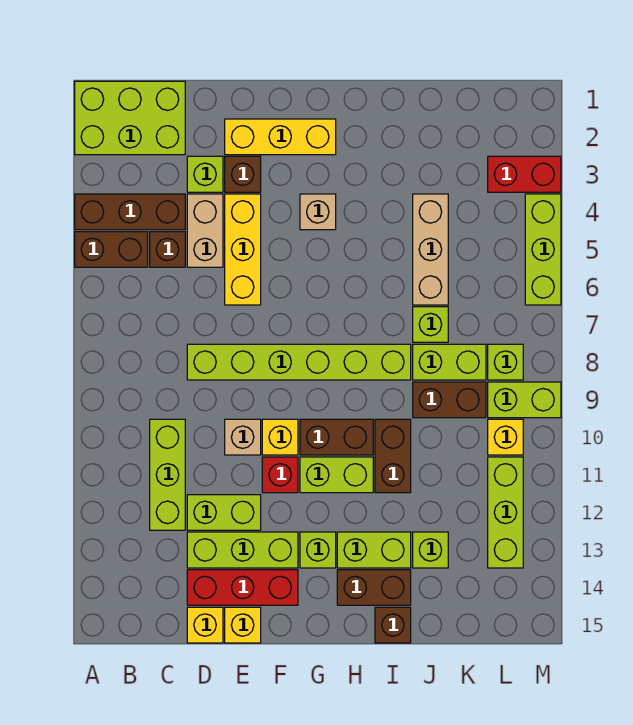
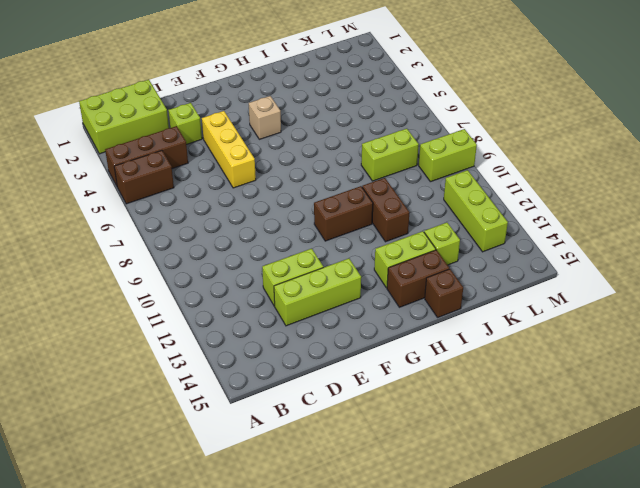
none -> brown brick C5 level 1
none -> lime brick C10:C12 level 1
none -> tan brick D4:D5 level 1
none -> lime brick D8:I8 level 1

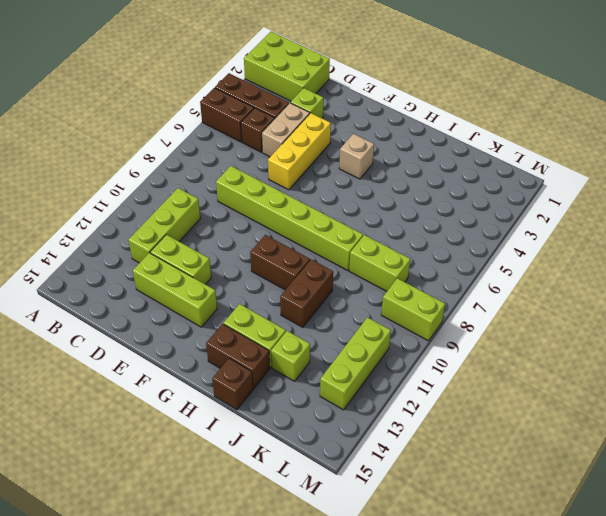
none -> red brick D14:F14 level 1
none -> yellow brick D15 level 1
none -> yellow brick E2:G2 level 1
none -> brown brick E3 level 1

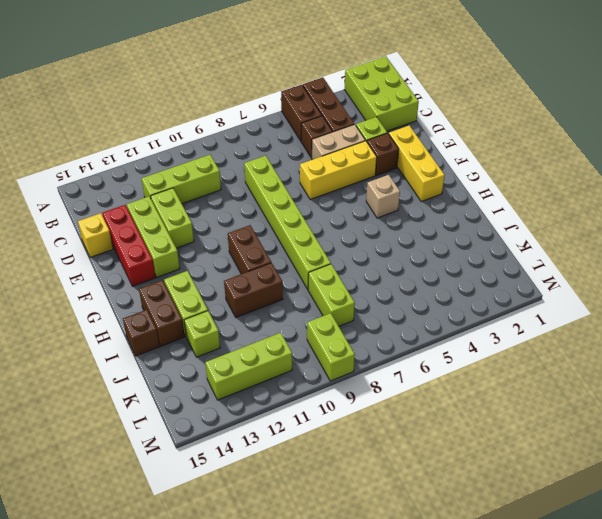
none -> tan brick E10 level 1
none -> yellow brick E15 level 1
none -> yellow brick F10 level 1
none -> red brick F11 level 1

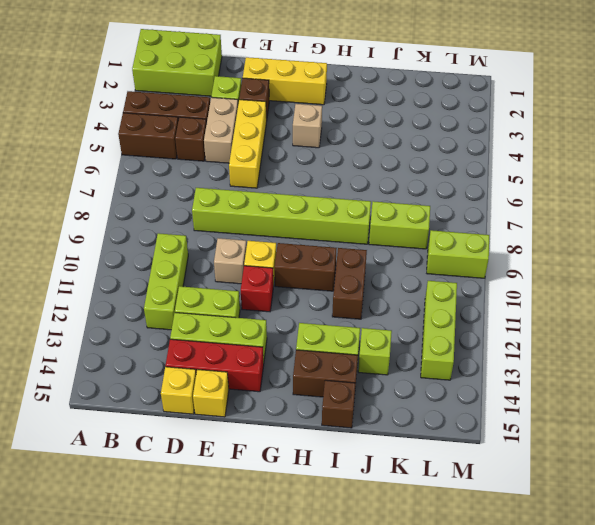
none -> lime brick G11:H11 level 1
none -> lime brick G13 level 1
none -> tan brick J4:J6 level 1
none -> lime brick J7 level 1

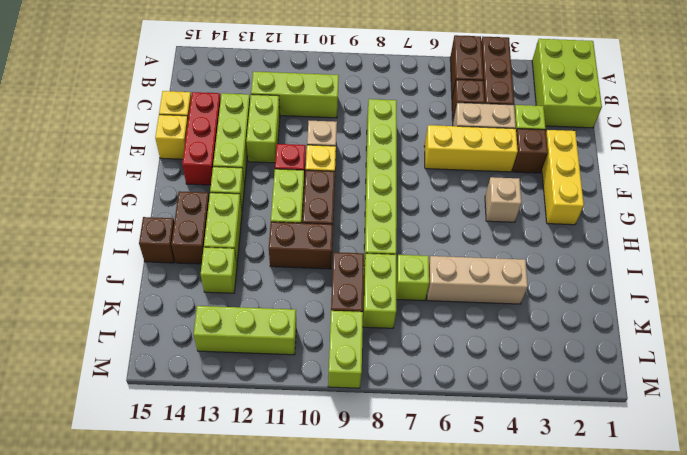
none -> red brick L3:M3 level 1
none -> lime brick L8 level 1
none -> yellow brick L10 level 1
none -> lime brick M4:M6 level 1

